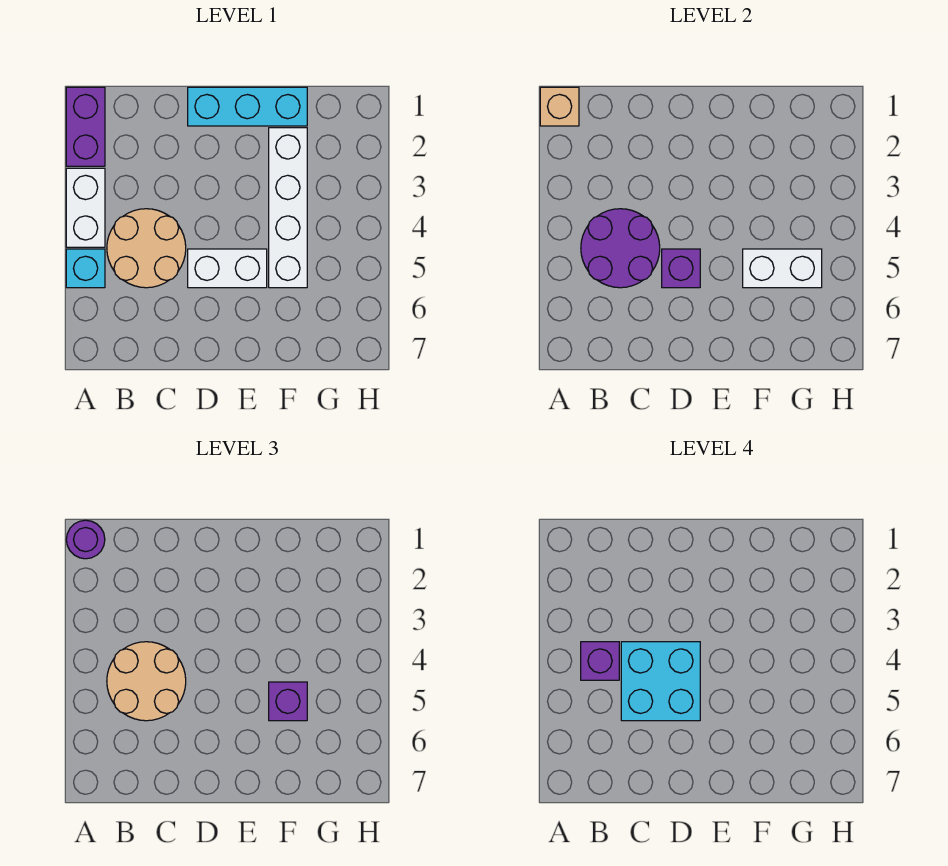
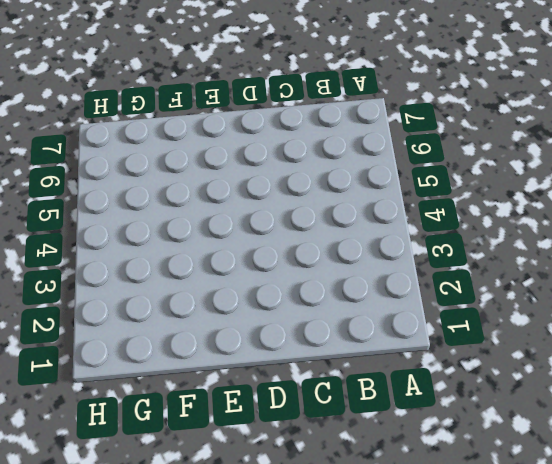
none -> purple brick A1:A2 level 1
none -> white brick A3:A4 level 1
none -> cyan brick A5 level 1

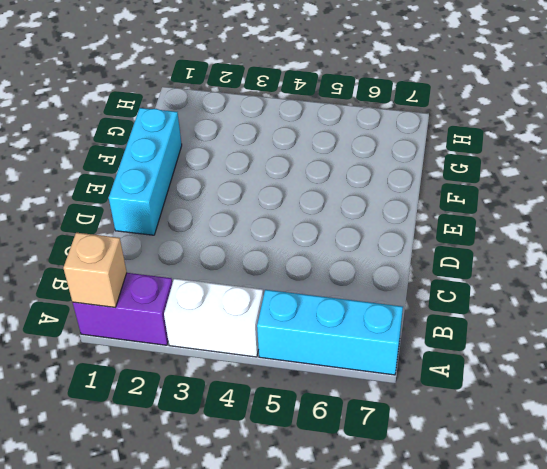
cyan brick A5:A7 level 1 -> cyan brick A5 level 1
none -> tan round brick B4:C5 level 1
none -> white brick D5:E5 level 1
none -> white brick F2:F5 level 1

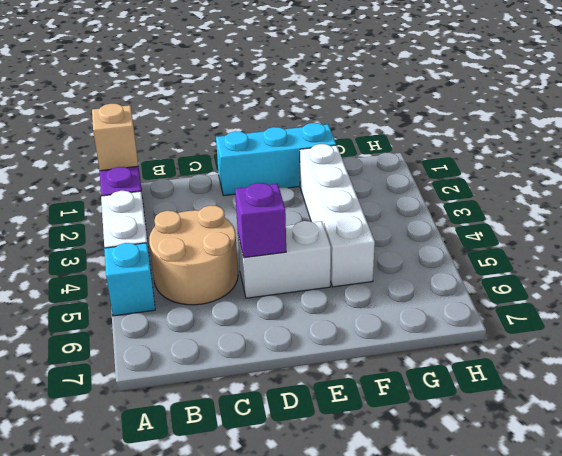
none -> purple round brick B4:C5 level 2
none -> white brick F5:G5 level 2
none -> purple round brick A1 level 3

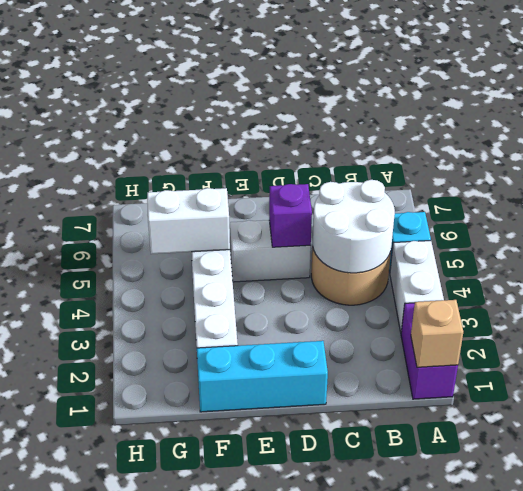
white round brick B4:C5 level 2 -> purple round brick B4:C5 level 2
none -> purple round brick A1 level 3
none -> tan round brick B4:C5 level 3
none -> purple brick F5 level 3

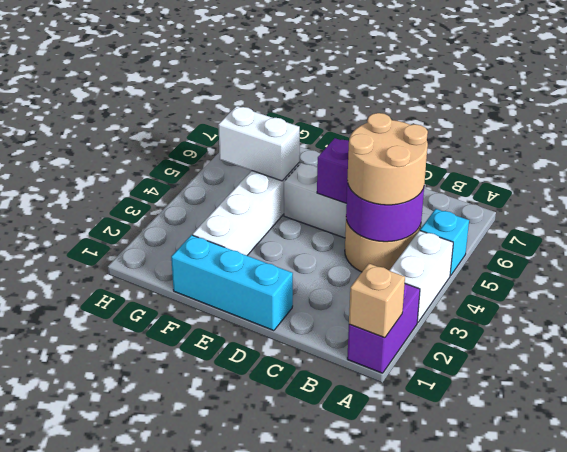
none -> purple round brick A1 level 3
none -> purple brick F5 level 3
none -> purple brick B4 level 4

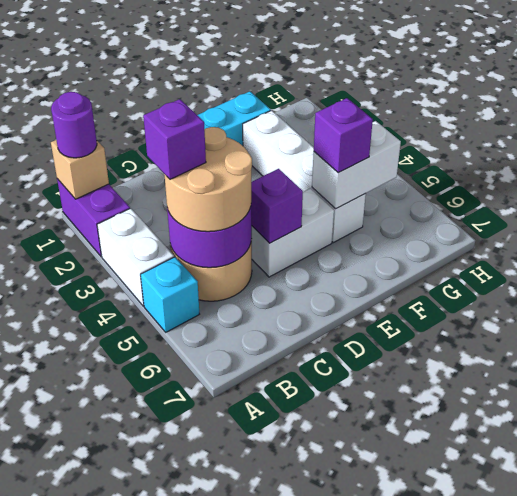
none -> cyan brick C4:D5 level 4

